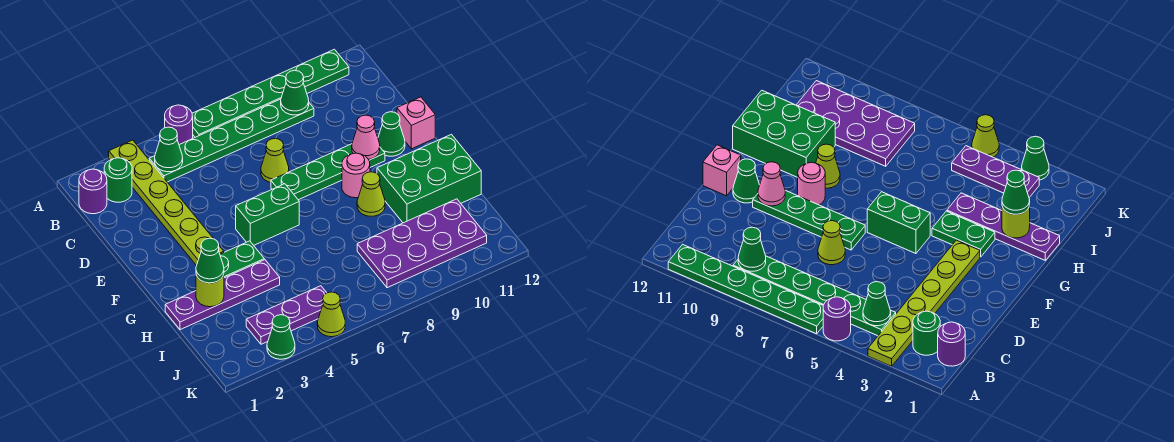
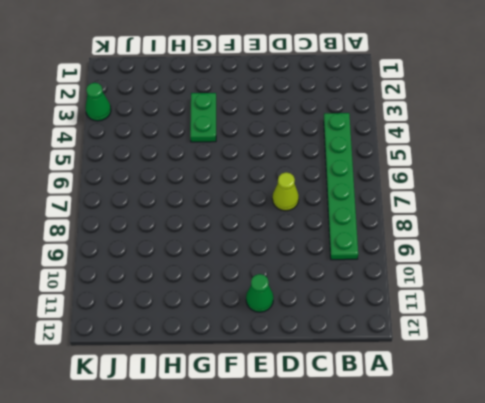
none -> lime plate A3:F3 level 1
none -> purple round brick A5 level 1
none -> green plate A6:A11 level 1

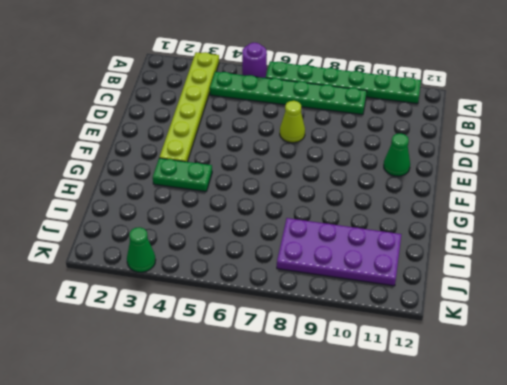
none -> purple round brick B1 level 1
none -> green round brick B2 level 1
none -> green plate E7:E10 level 1

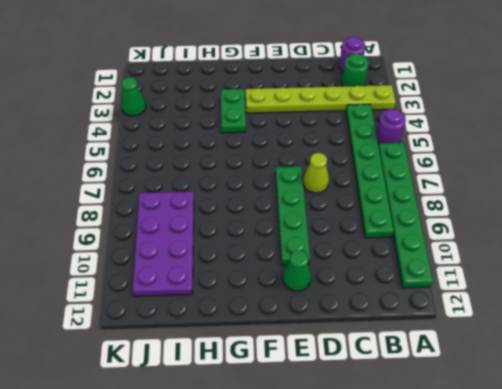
none -> pink brick E12 level 1
none -> green brick F5:F6 level 1
none -> pink round brick F9 level 1

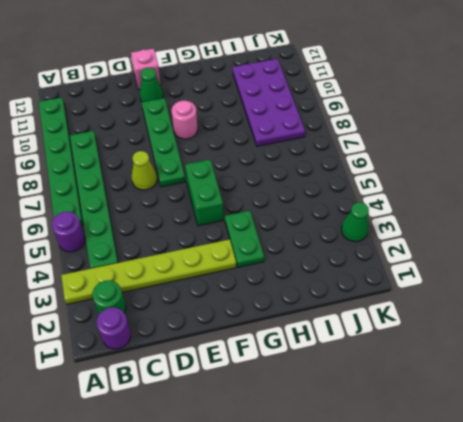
none -> lime cone G9 level 1
none -> green brick G10:H12 level 1
none -> purple plate H1:H4 level 1

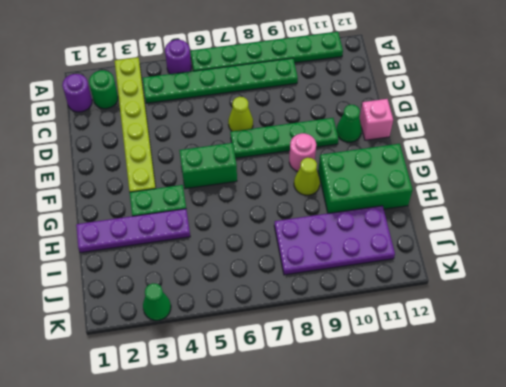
none -> purple plate J3:J5 level 1
none -> lime cone K5 level 1
none -> green cone B4 level 2

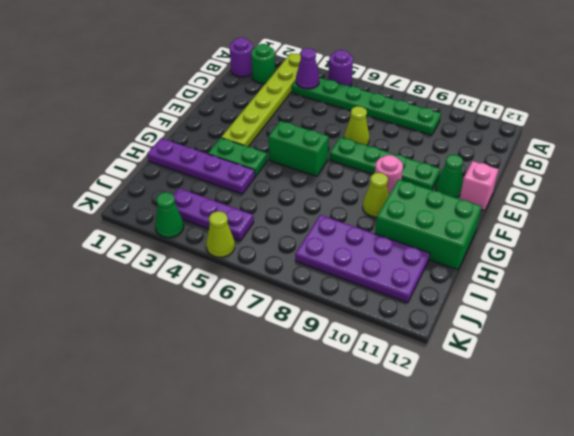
purple cone B4 level 2 -> green cone B4 level 2
none -> green plate A6:A11 level 1
none -> green cone B9 level 2
none -> pink cone E10 level 2

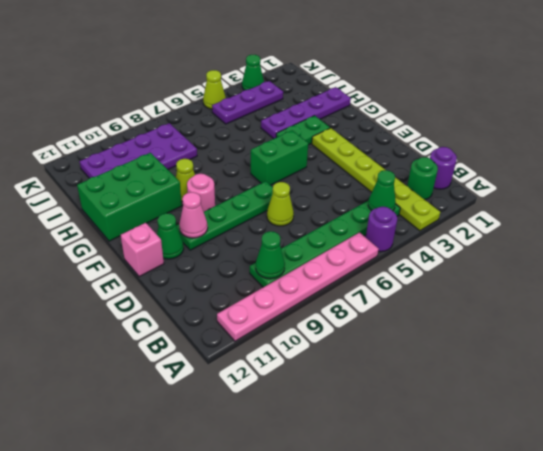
pink plate A6:A11 level 1 -> green plate A6:A11 level 1
none -> lime round brick H2 level 2
none -> green cone H2 level 3

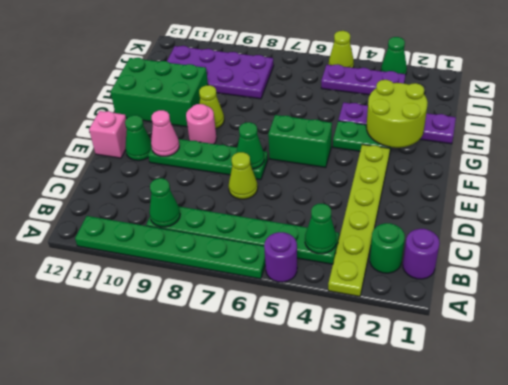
green cone E7 level 2 -> green cone H2 level 3
lime round brick G2:H3 level 2 -> lime round brick H2 level 2

